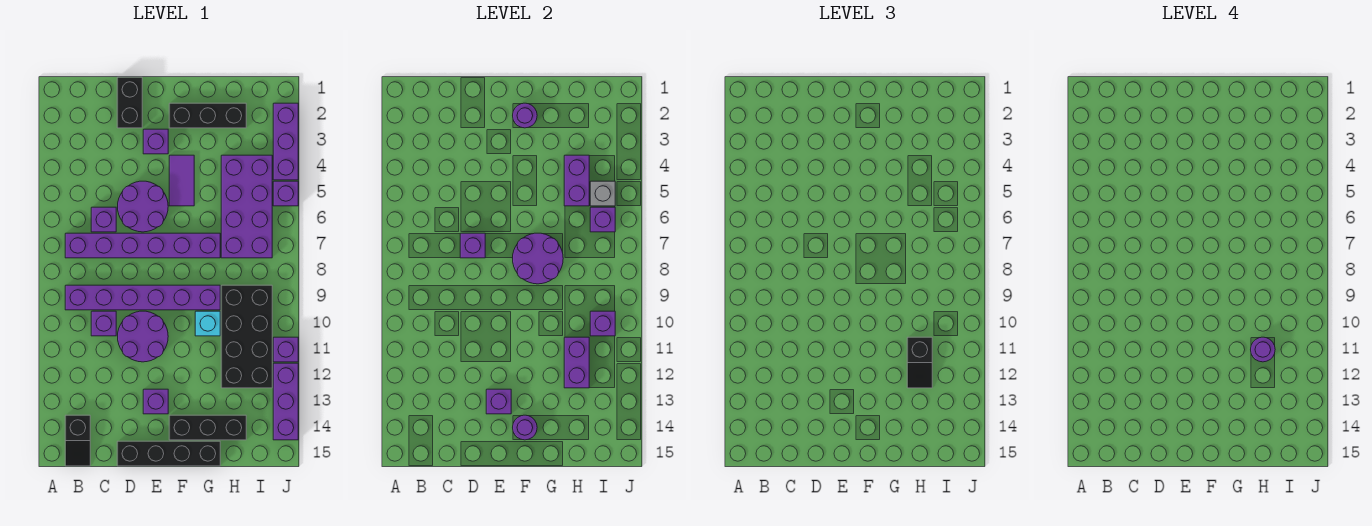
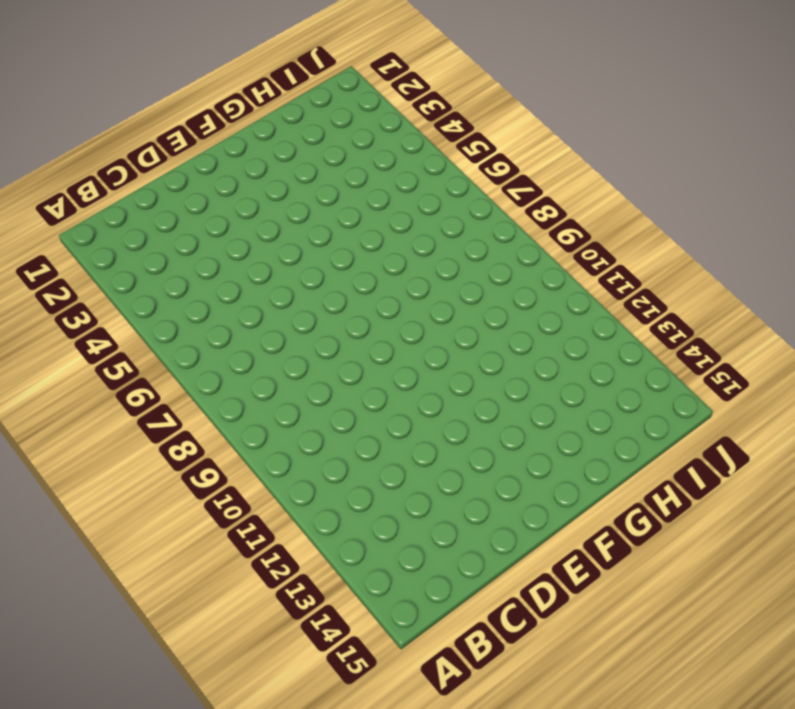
none -> purple brick B7:G7 level 1
none -> purple brick B9:G9 level 1
none -> black slope B14:B15 level 1 top 14
none -> purple brick C6 level 1

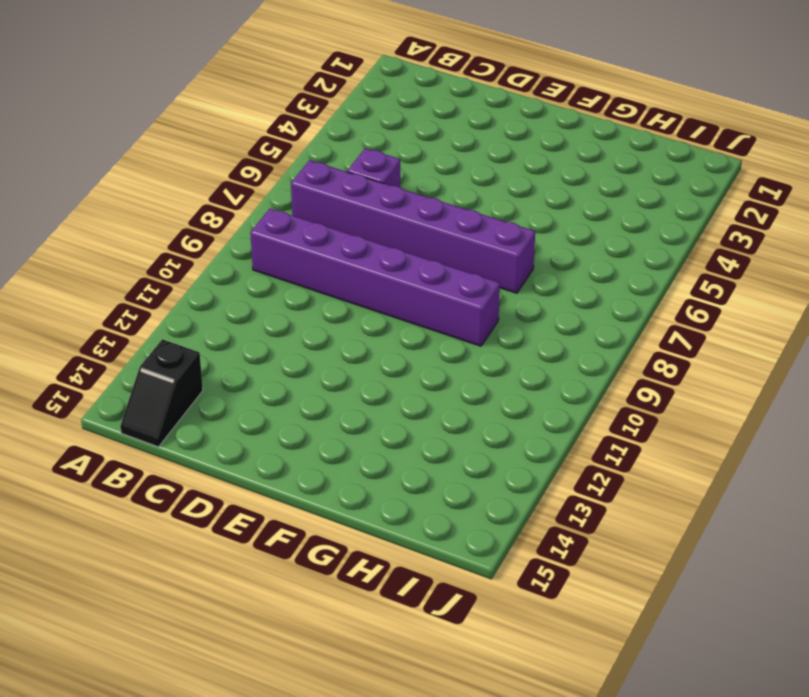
none -> purple brick C10 level 1
none -> black brick D1:D2 level 1
none -> purple round brick D5:E6 level 1
none -> purple round brick D10:E11 level 1

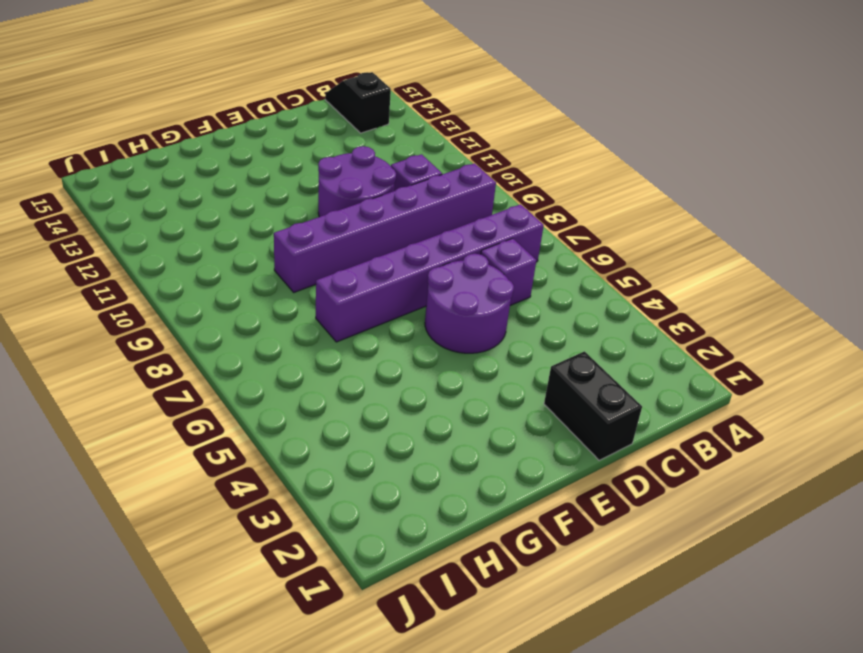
none -> black brick D15:G15 level 1
none -> purple brick E3 level 1
none -> purple brick E13 level 1
none -> black brick F2:H2 level 1

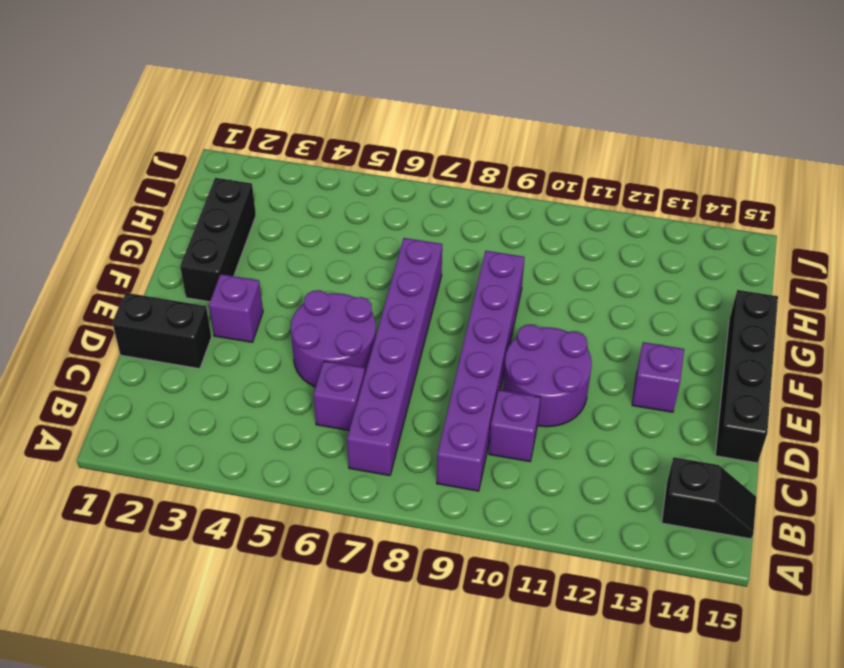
none -> purple tile F4:F5 level 1
none -> black brick F14:H14 level 1
none -> cyan brick G10 level 1
none -> purple brick H4:I7 level 1

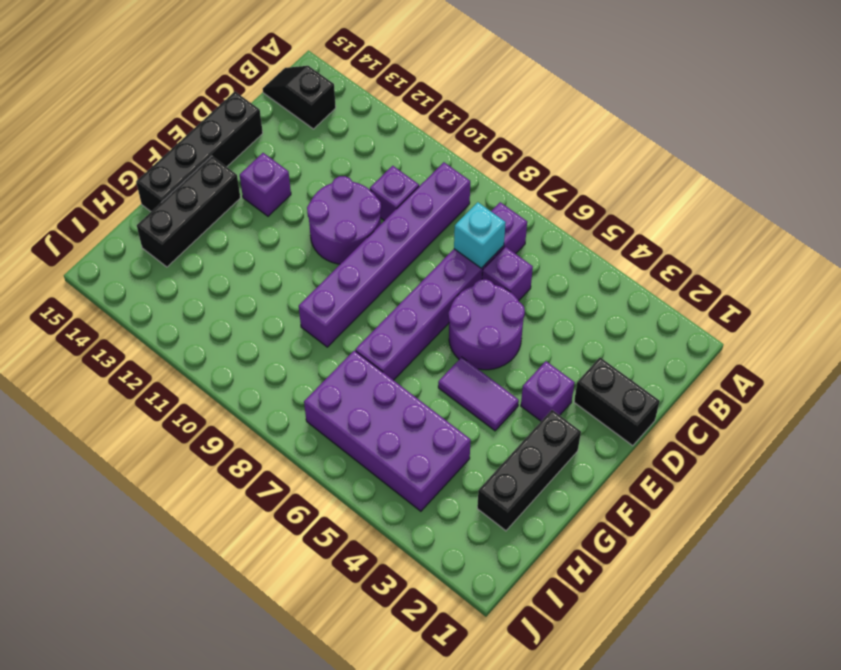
cyan brick C7 level 2 -> cyan brick G10 level 1
none -> black brick H9:I12 level 1
none -> purple brick J2:J4 level 1
none -> purple brick J5 level 1
none -> purple brick J11 level 1

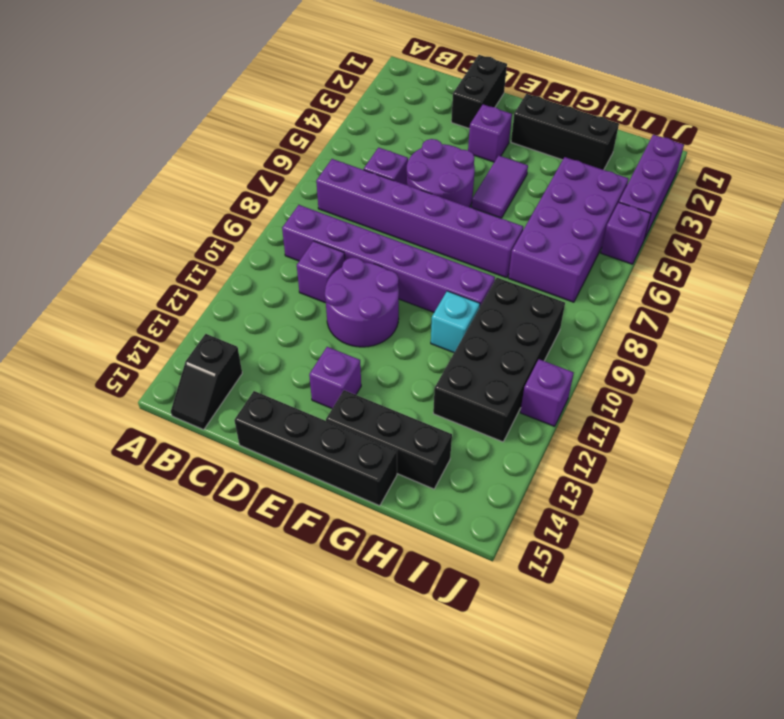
none -> purple brick J12:J14 level 1
none -> purple brick D7 level 2
none -> purple brick E13 level 2
none -> purple round brick F2 level 2

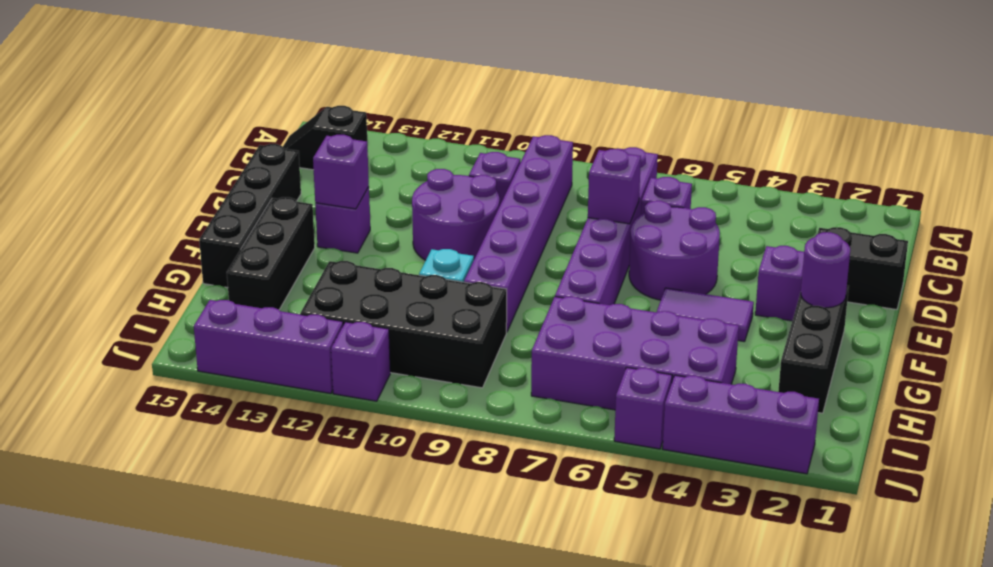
none -> purple round brick F7:G8 level 2
none -> purple round brick F14 level 2
none -> purple brick H4:H5 level 2
none -> purple brick H11:H12 level 2

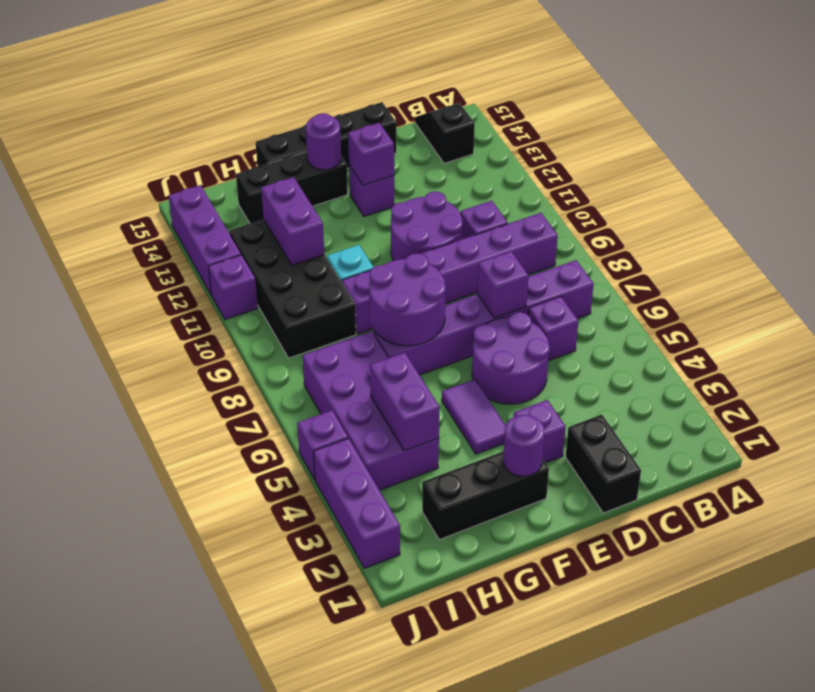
none -> grey brick I5 level 2
none -> purple brick I6 level 2
none -> purple brick I10 level 2
none -> black slope H11:H12 level 3 top 11

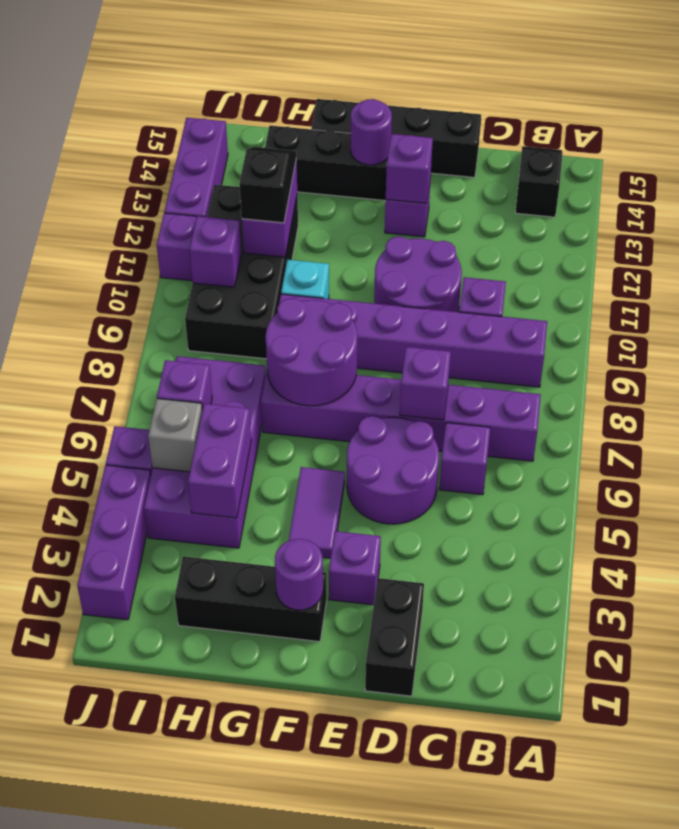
none -> purple round brick H11 level 4

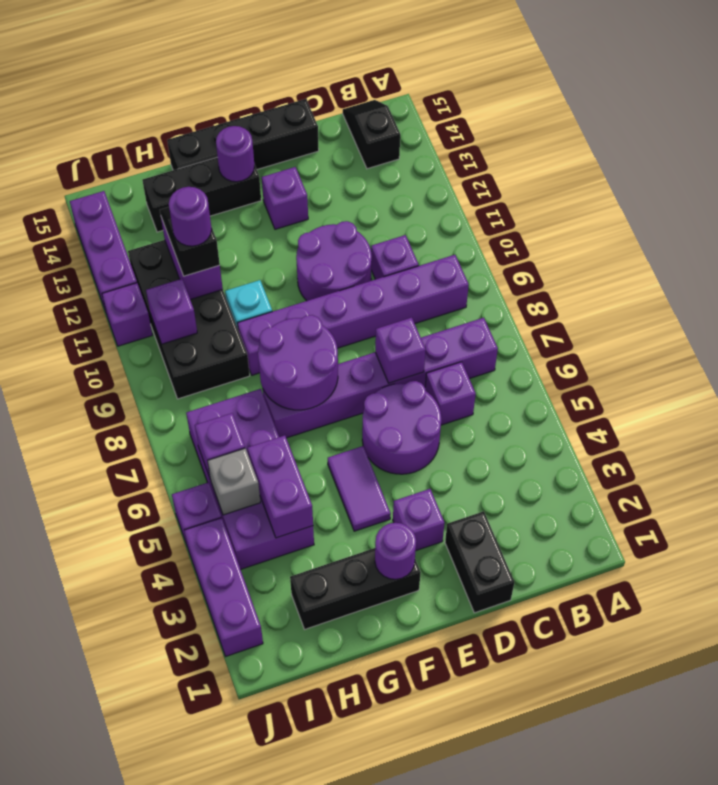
none -> purple brick E13 level 2

